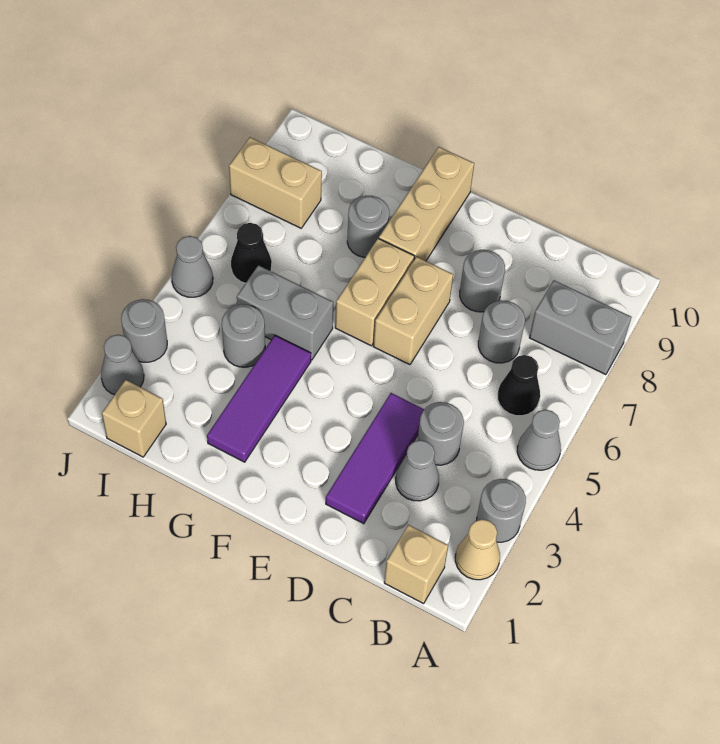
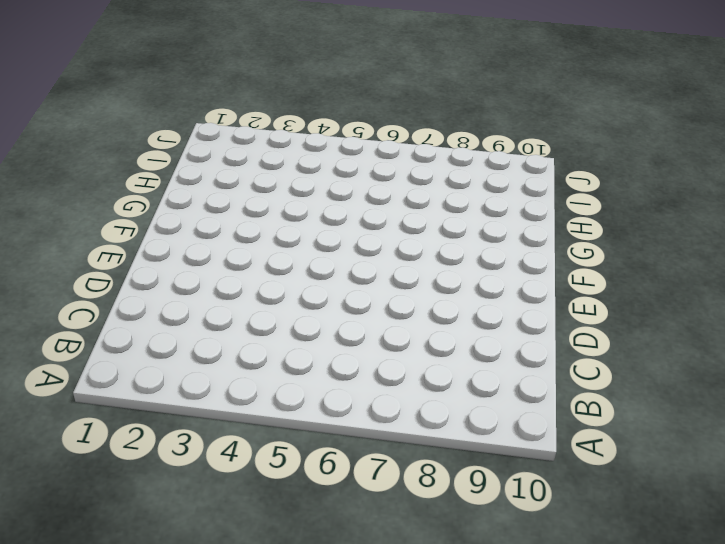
none -> tan cone A2 level 1
none -> grey round brick A3 level 1
none -> grey cone A5 level 1

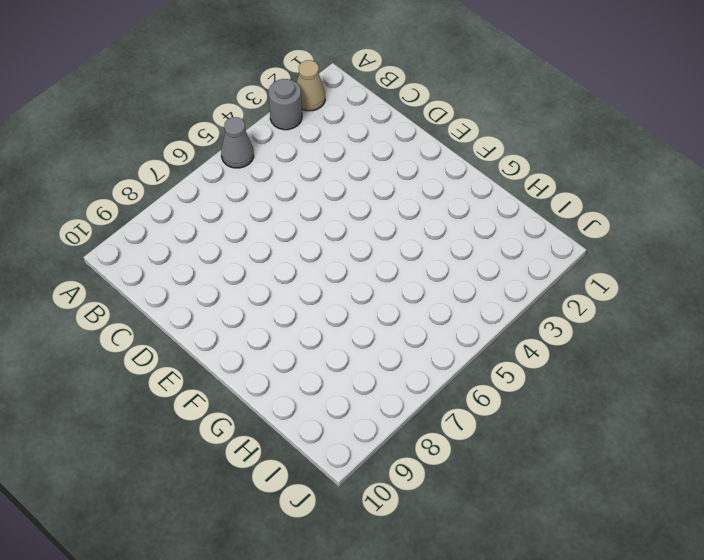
none -> grey brick A8:B8 level 1
none -> tan brick B1 level 1
none -> black cone B6 level 1

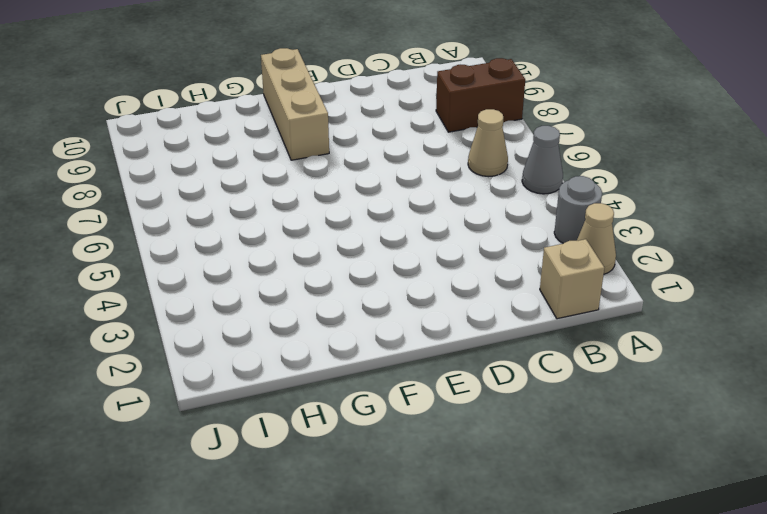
brown brick A8:B8 level 1 -> grey brick A8:B8 level 1
tan cone B6 level 1 -> black cone B6 level 1
none -> grey cone C3 level 1
none -> grey round brick C4 level 1
none -> grey round brick C7 level 1

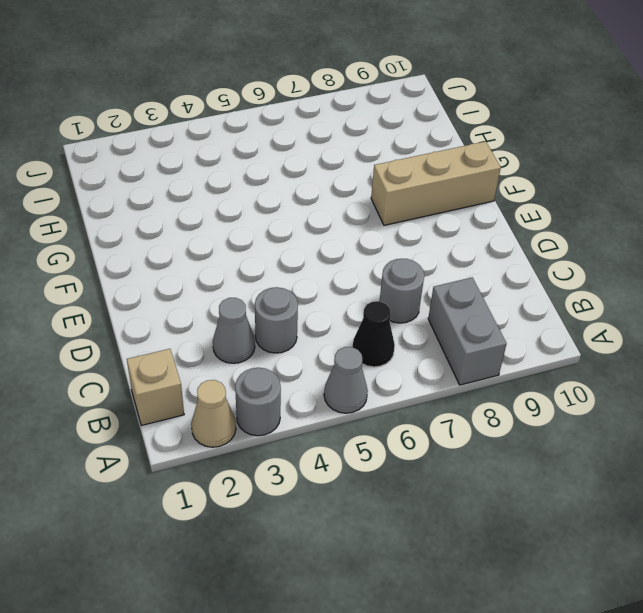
none -> purple tile D2:D4 level 1
none -> grey round brick D8 level 1
none -> tan brick E6:E7 level 1

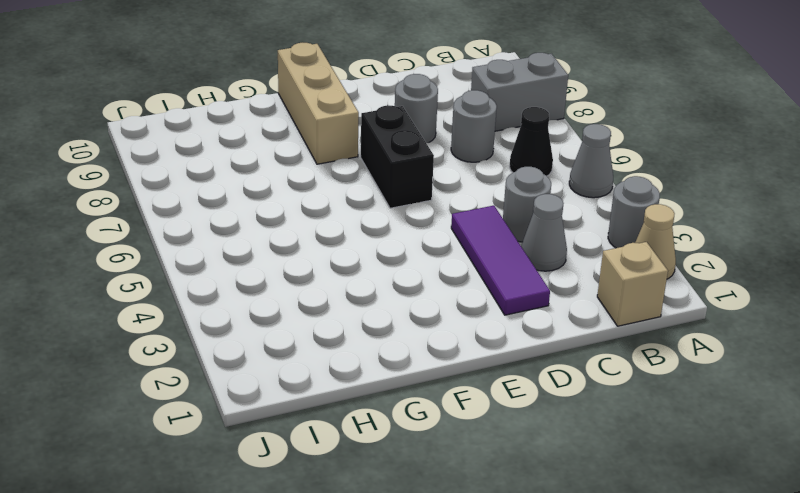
black brick E6:E7 level 1 -> tan brick E6:E7 level 1
none -> tan brick F6:F7 level 1
none -> purple tile G2:G4 level 1
none -> grey brick G5:H5 level 1

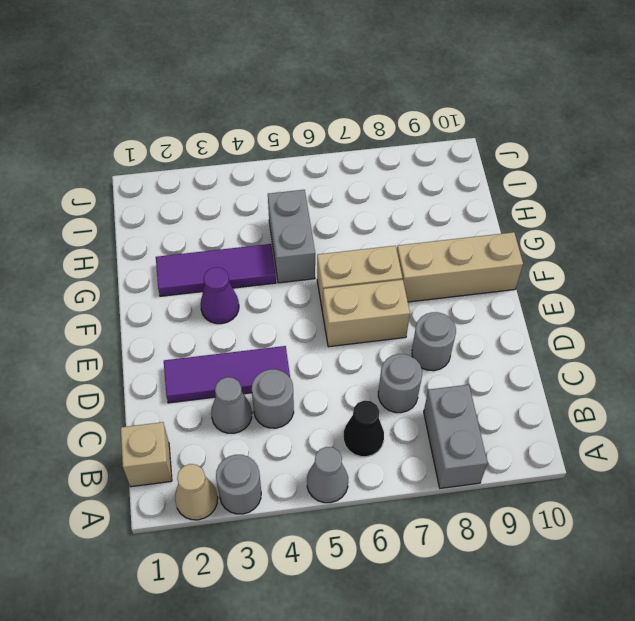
purple cone F3 level 1 -> none
none -> grey round brick G8 level 1
none -> grey round brick H4 level 1
none -> tan brick I1 level 1

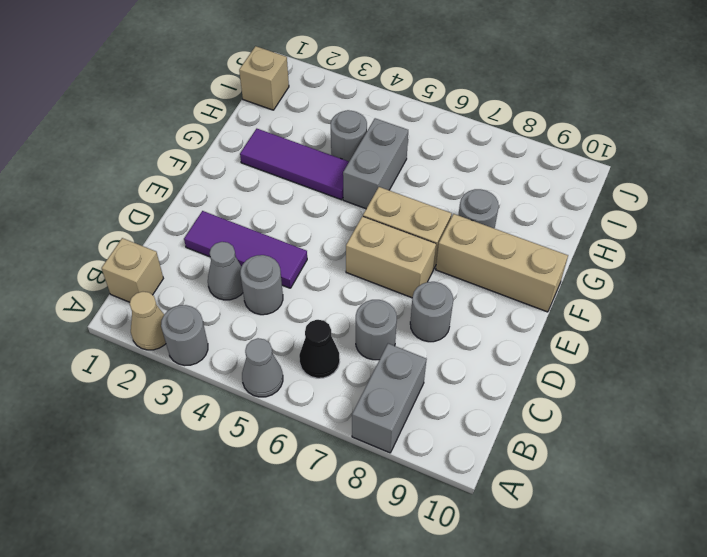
none -> black cone I6 level 1
none -> tan brick I8:J8 level 1
none -> grey cone J2 level 1

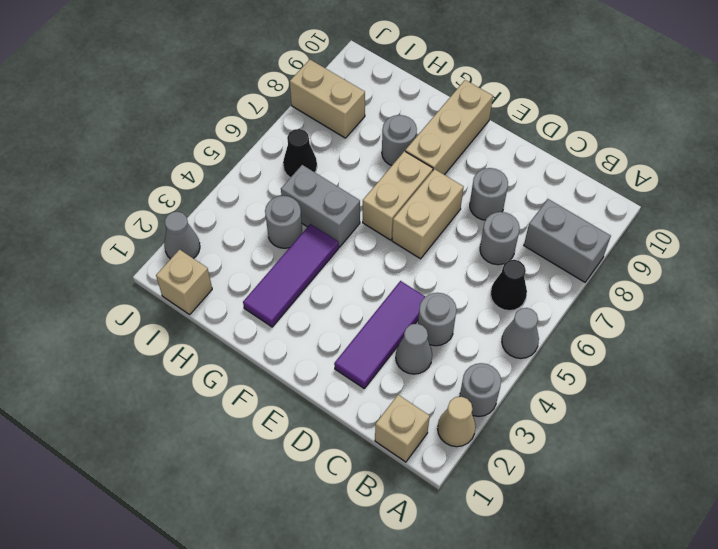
none -> grey round brick J3 level 1
none -> grey cone J5 level 1

